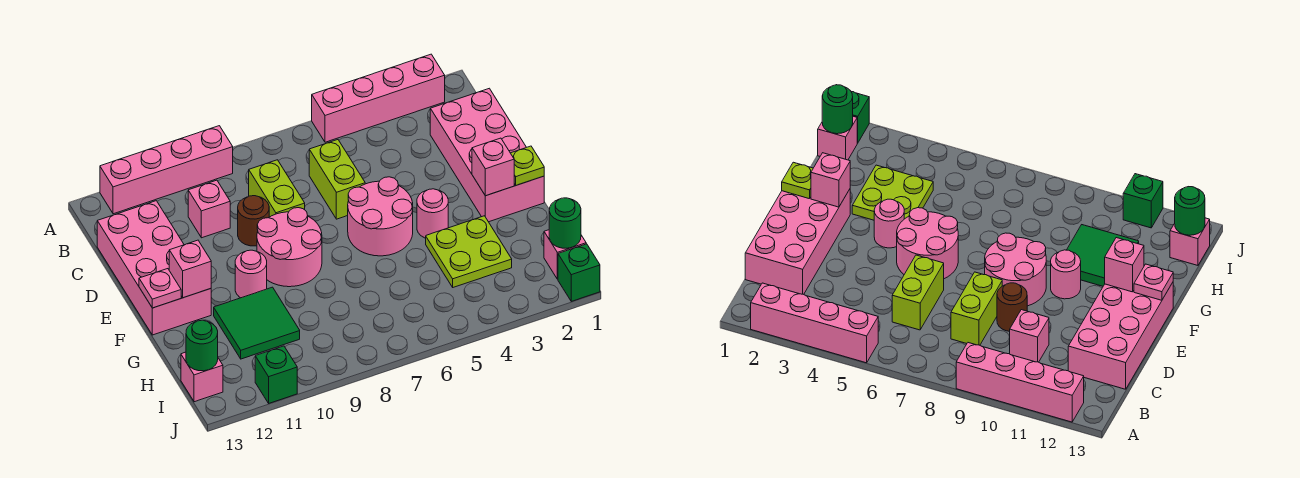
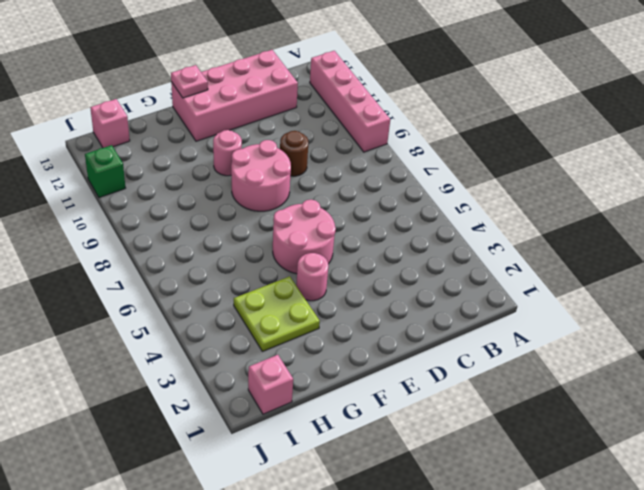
none -> pink brick A2:A5 level 1
none -> pink brick C1:F2 level 1
none -> lime brick C6:D6 level 1

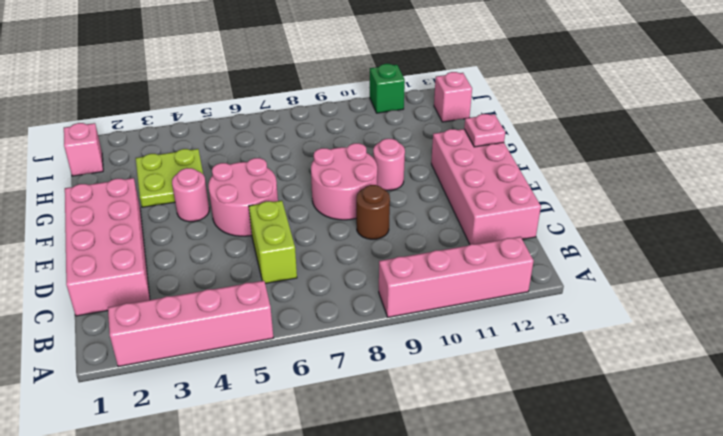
none -> lime brick C8:D8 level 1
none -> pink brick C10 level 1
none -> green tile G10:H11 level 1

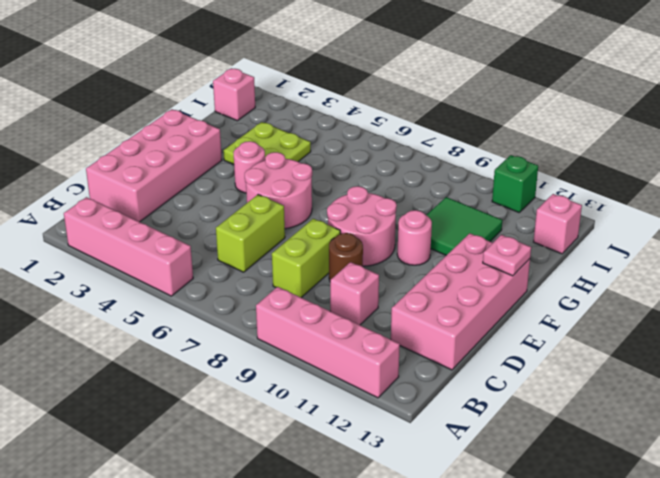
none -> green brick J1 level 1
none -> lime plate F1 level 2
none -> pink brick F2 level 2

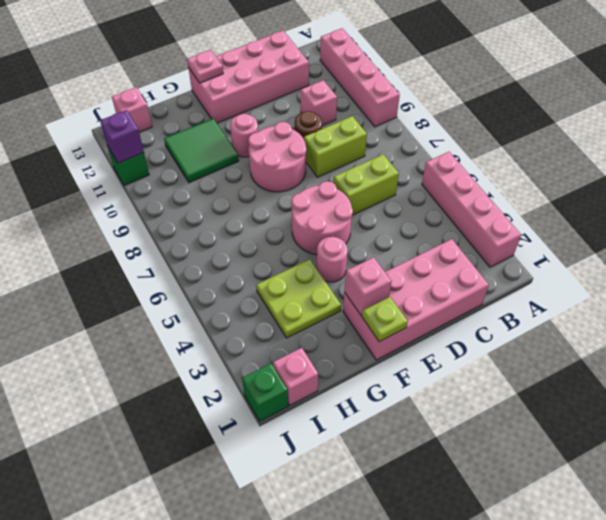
purple brick J11 level 2 -> none
none -> pink brick F12 level 2
none -> green round brick I1 level 2
none -> green round brick I13 level 2

